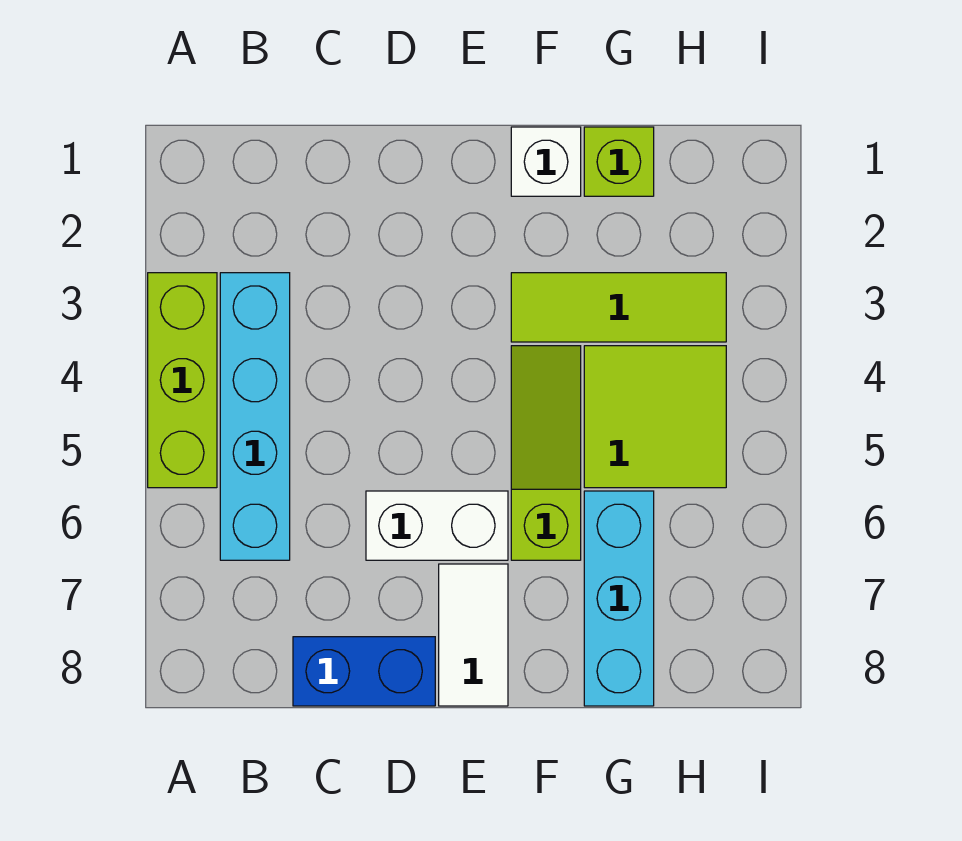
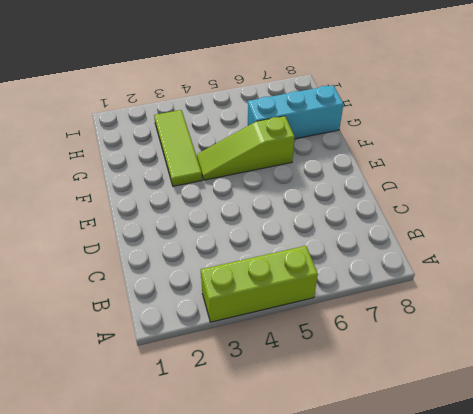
none -> cyan brick B3:B6 level 1
none -> blue brick C8:D8 level 1

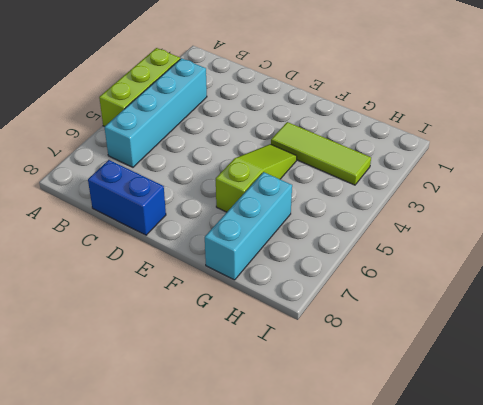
none -> white brick D6:E6 level 1
none -> white tile E7:E8 level 1

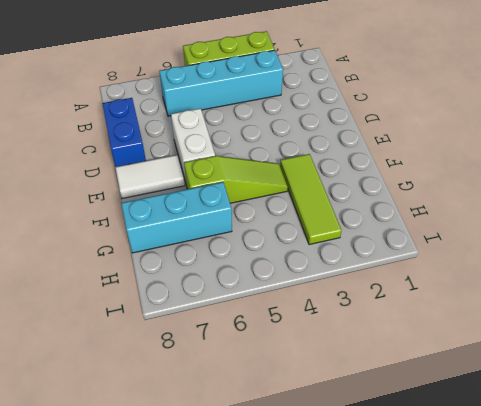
none -> white brick F1 level 1
none -> lime brick G1 level 1

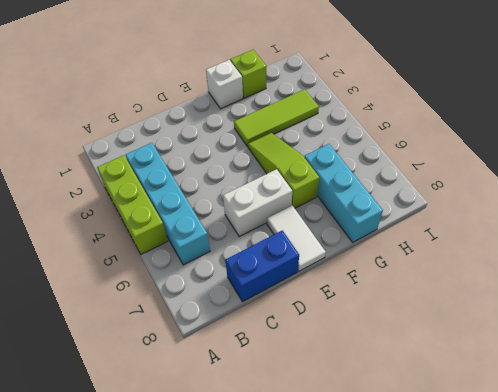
none -> lime tile G4:H5 level 1

